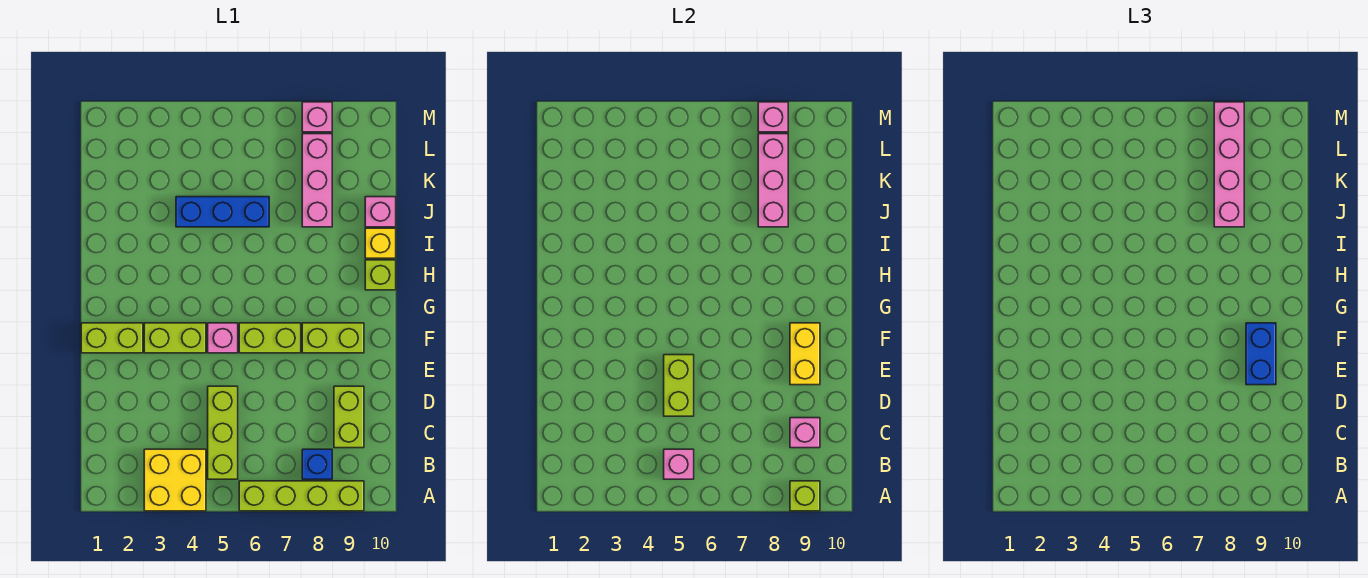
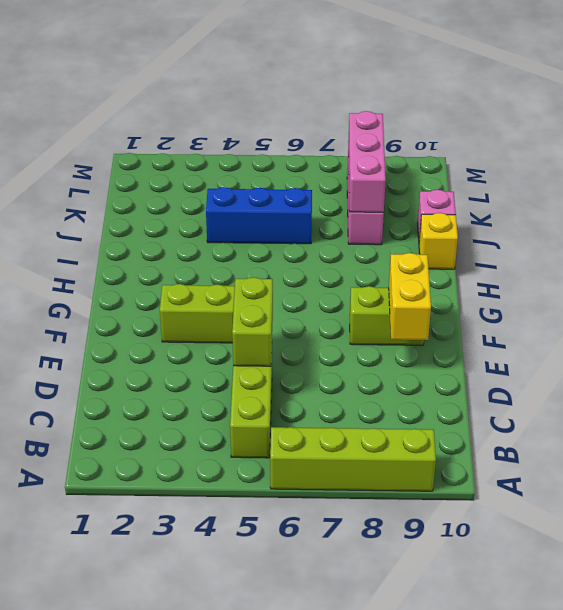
none -> yellow brick A3:B4 level 1
none -> blue brick B8 level 1
none -> lime brick C9:D9 level 1

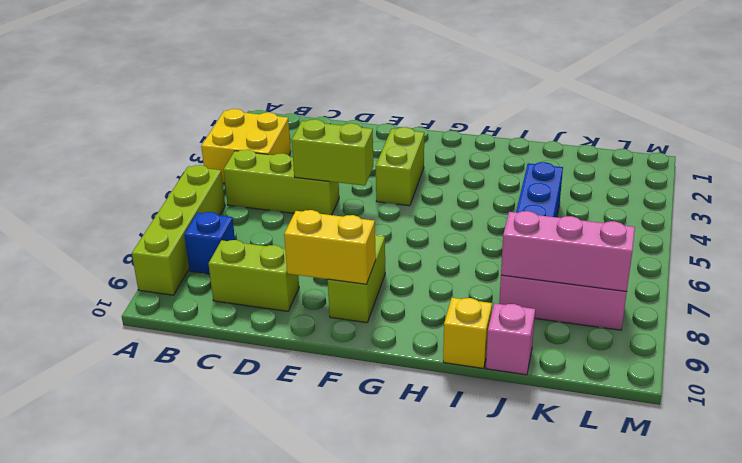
none -> lime brick F1:F2 level 1
none -> pink brick F5 level 1
none -> lime brick F6:F7 level 1

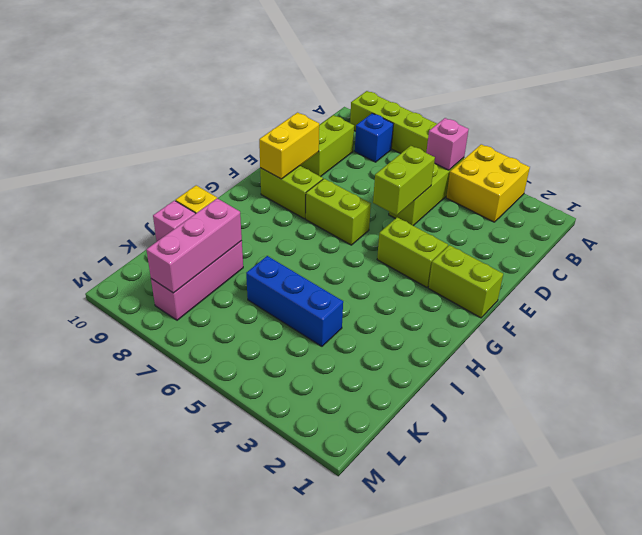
none -> pink brick F5 level 1
none -> lime brick H10 level 1
none -> pink brick M8 level 1

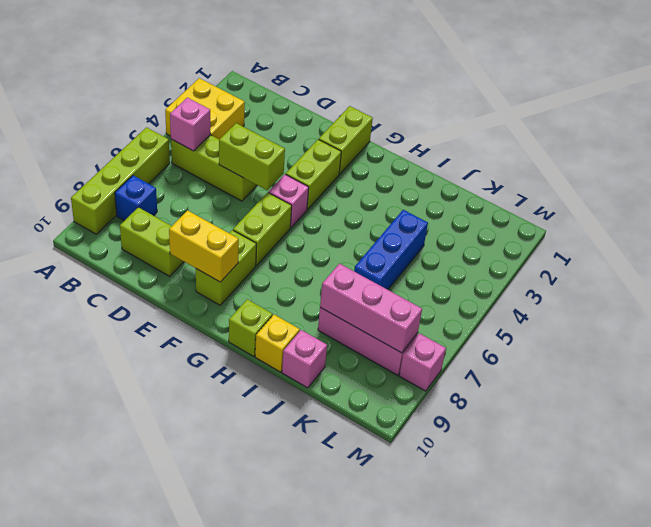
none -> lime brick A9 level 2
none -> pink brick C9 level 2
none -> pink brick M8 level 2

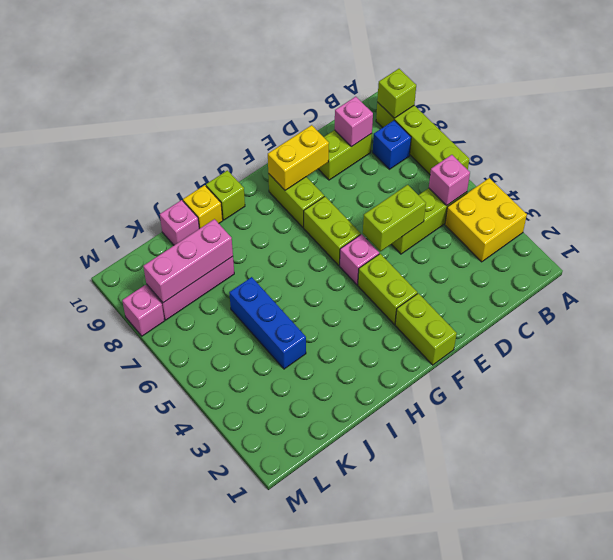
none -> pink brick M8 level 2
none -> blue brick E9:F9 level 3
none -> pink brick J8:M8 level 3

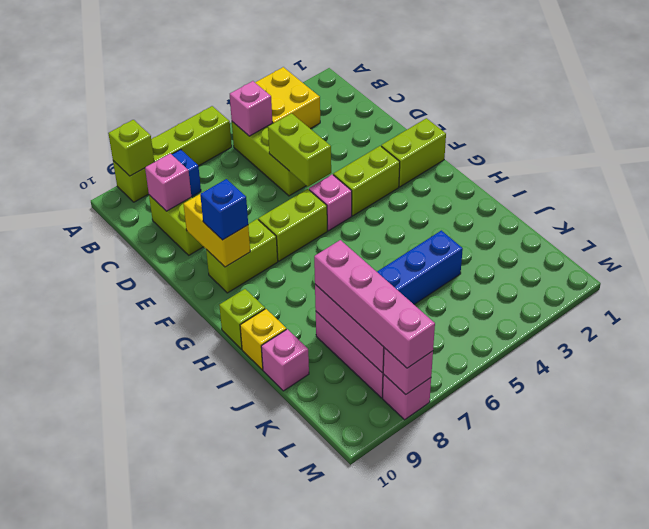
blue brick F9 level 3 -> blue brick E9:F9 level 3

